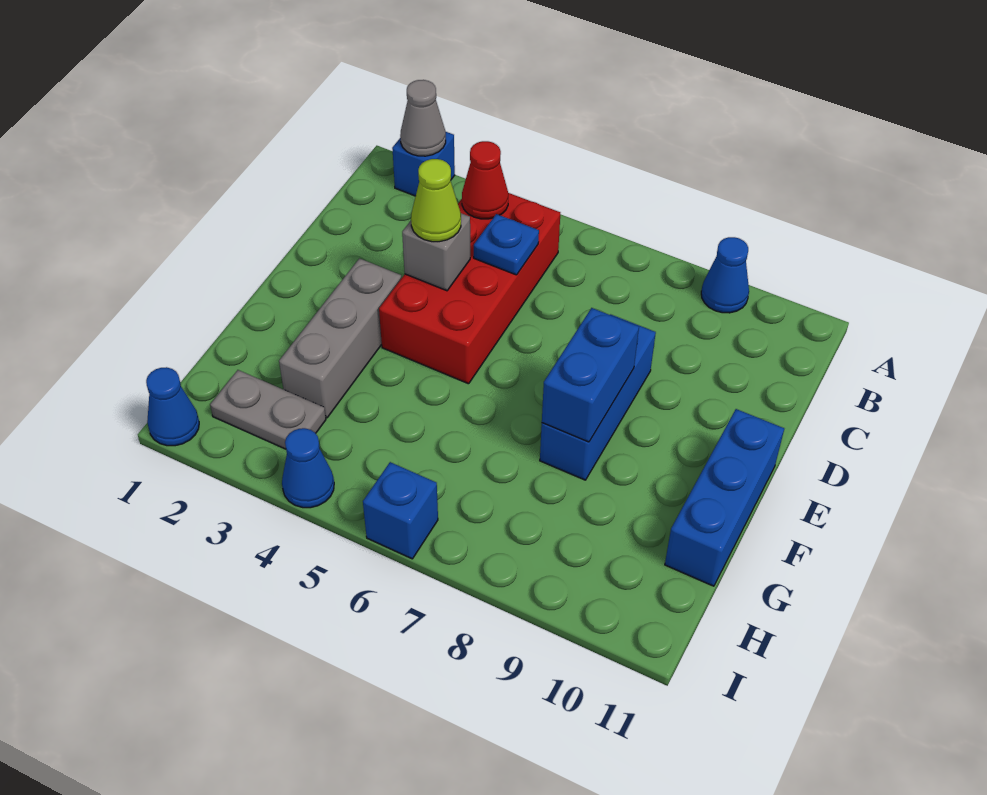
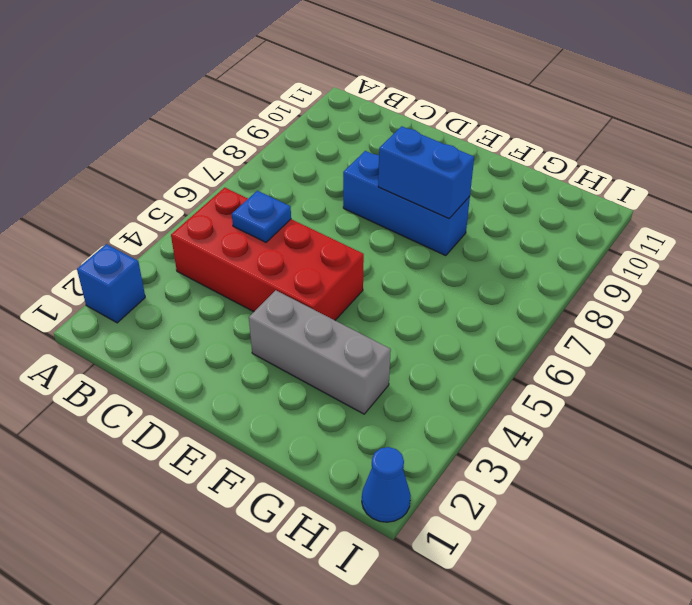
none -> blue cone A9 level 1
none -> blue brick E11:G11 level 1
none -> grey plate H2:H3 level 1

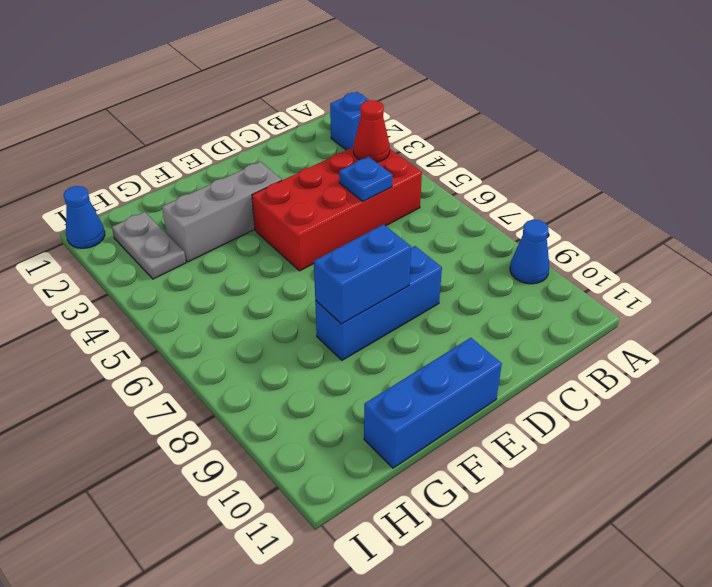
none -> blue cone I4 level 1
none -> blue brick I6 level 1
none -> grey cone A2 level 2

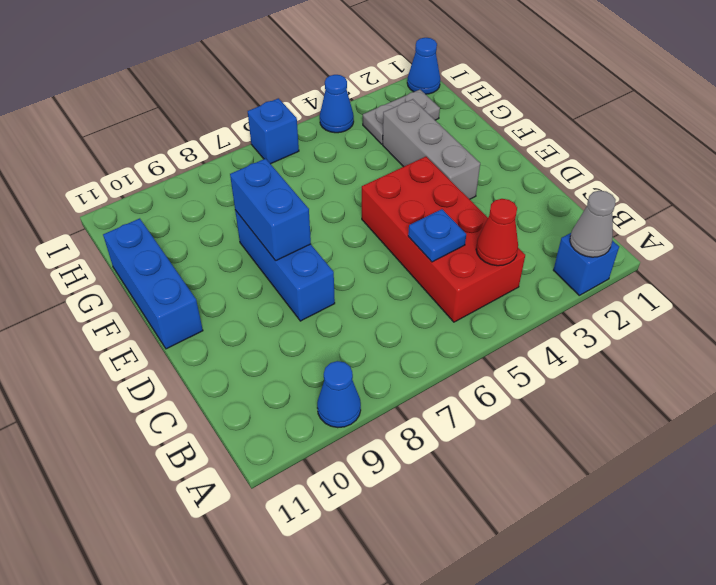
none -> grey brick D4 level 2
none -> lime cone D4 level 3

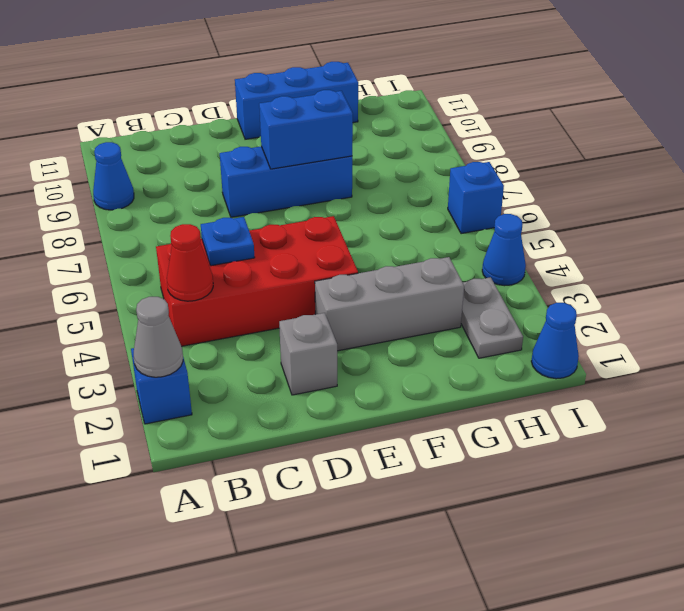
grey brick D2 level 1 -> grey brick D4 level 2
none -> lime cone D4 level 3

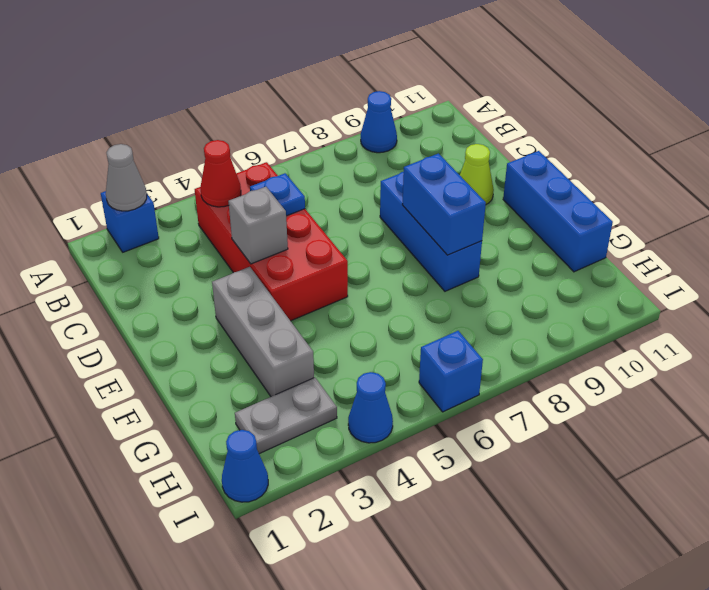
lime cone D10 level 1 -> lime cone D4 level 3

